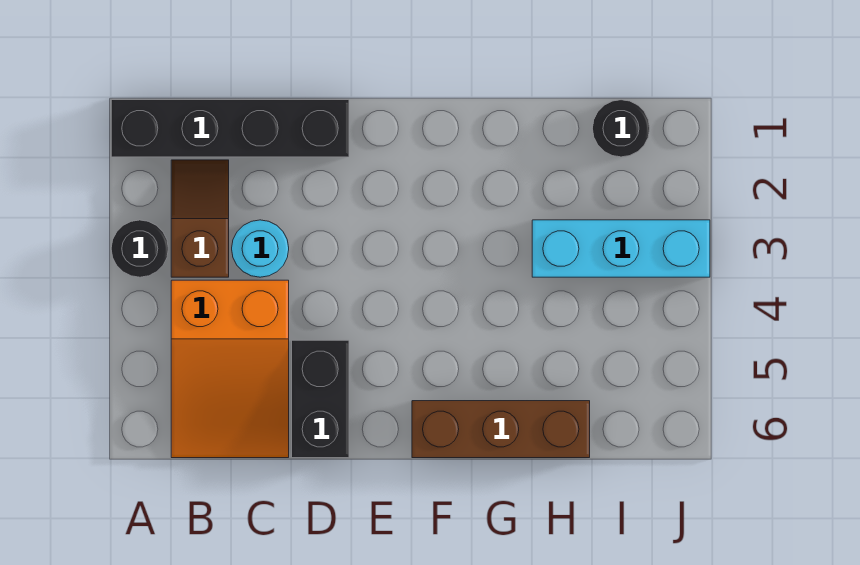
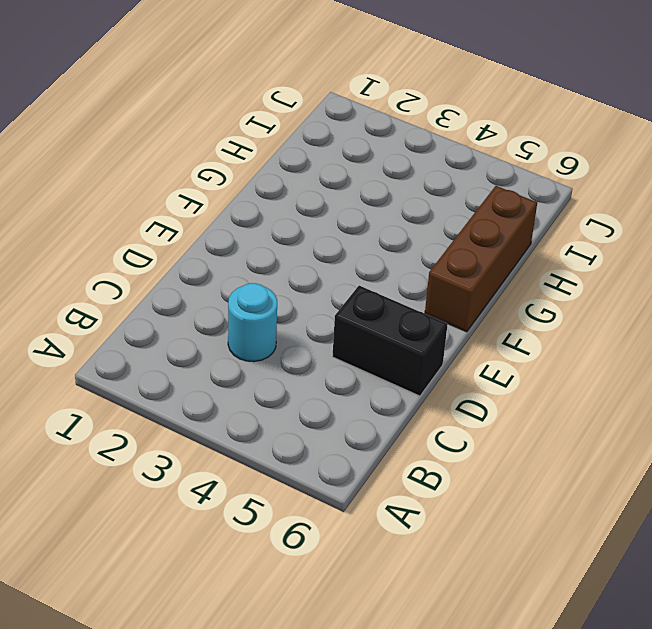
none -> black brick A1:D1 level 1
none -> black round brick A3 level 1

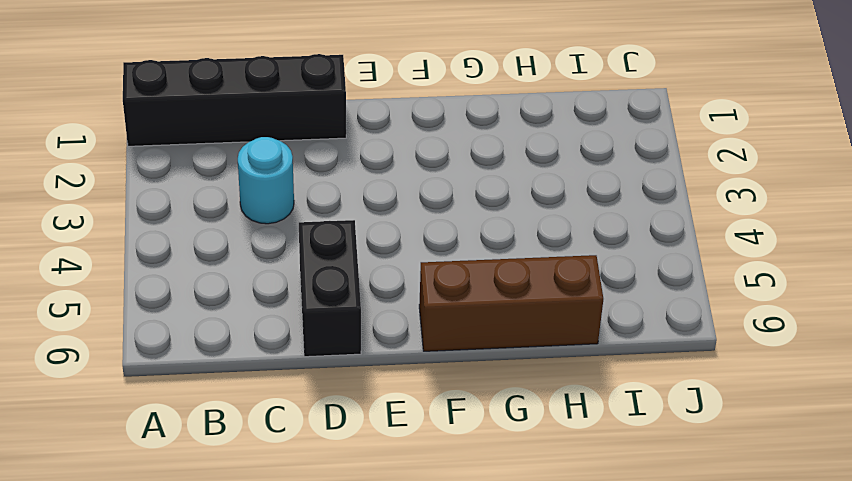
none -> black round brick A3 level 1
none -> brown slope B2:B3 level 1 top 3

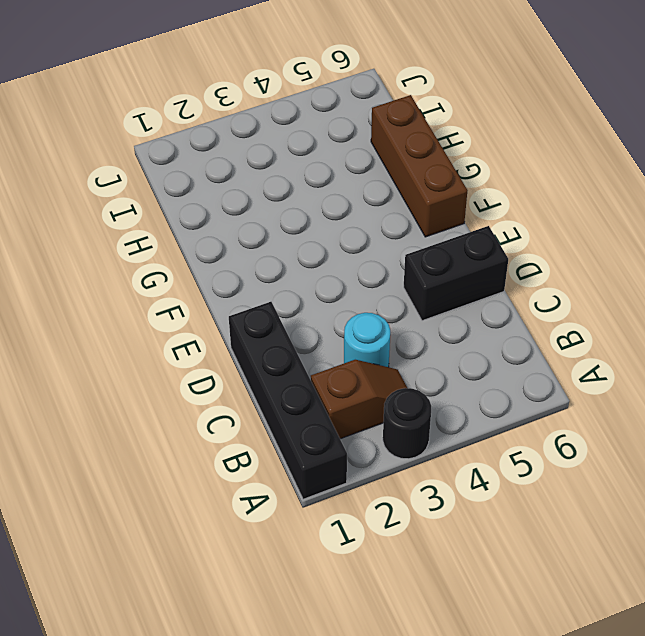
brown slope B2:B3 level 1 top 2 -> brown slope B2:B3 level 1 top 3
none -> orange slope B4:C6 level 1 top 4
none -> cyan brick H3:J3 level 1

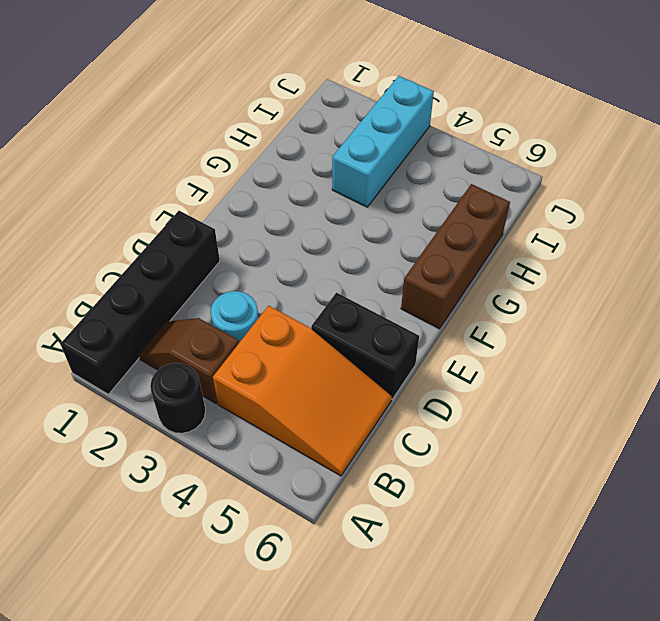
none -> black round brick I1 level 1

